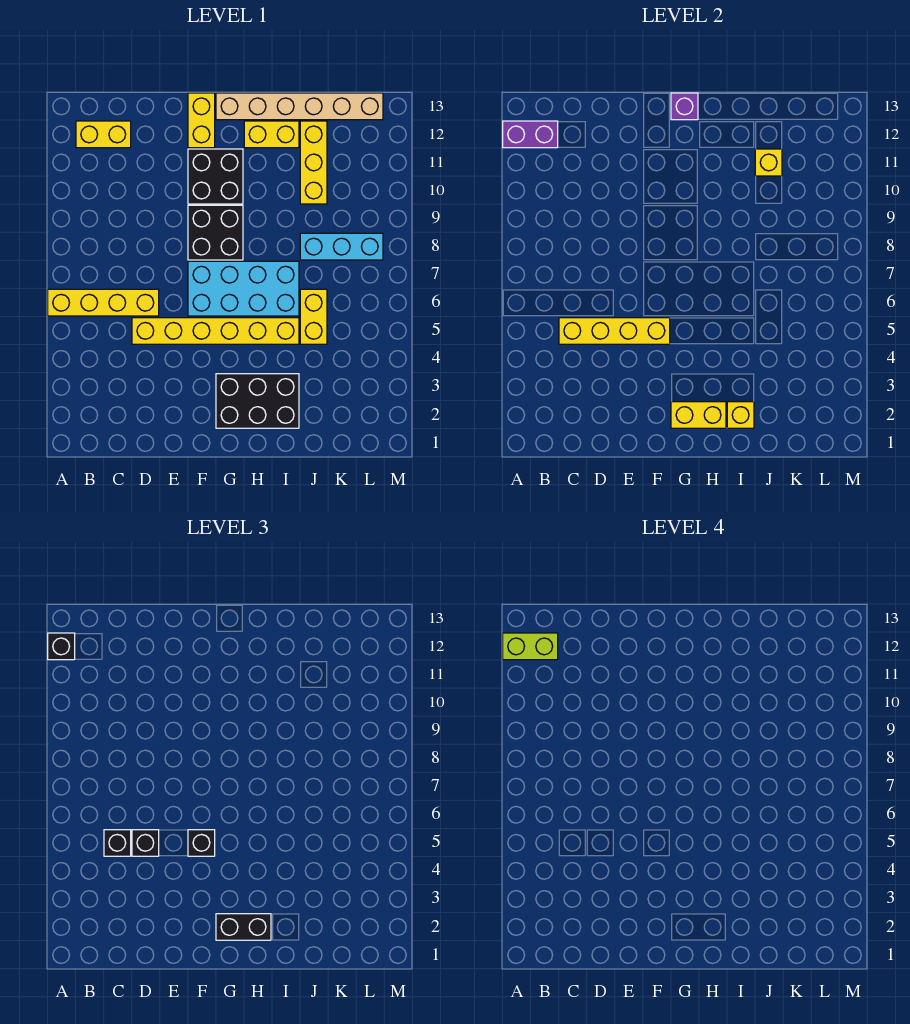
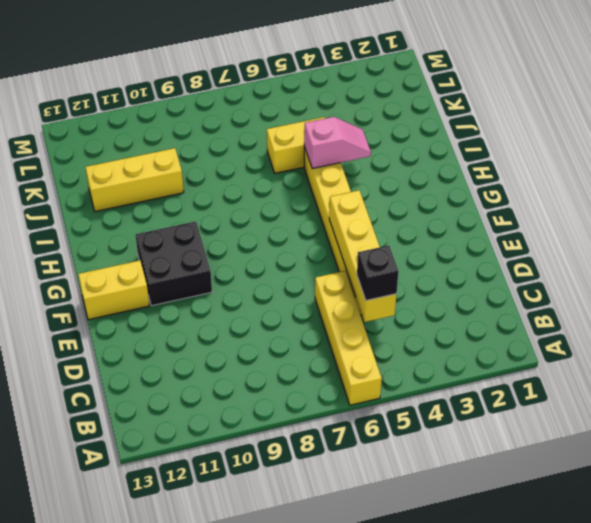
pink slope I4:I5 level 2 top 5 -> none
none -> yellow brick B12:C12 level 1
none -> cyan brick F6:I7 level 1
none -> black brick F8:G9 level 1

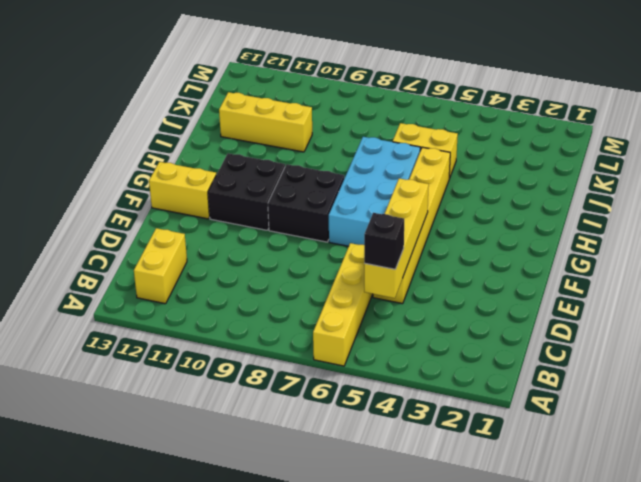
none -> black brick G2:I3 level 1
none -> tan brick G13:L13 level 1
none -> yellow brick H12:I12 level 1

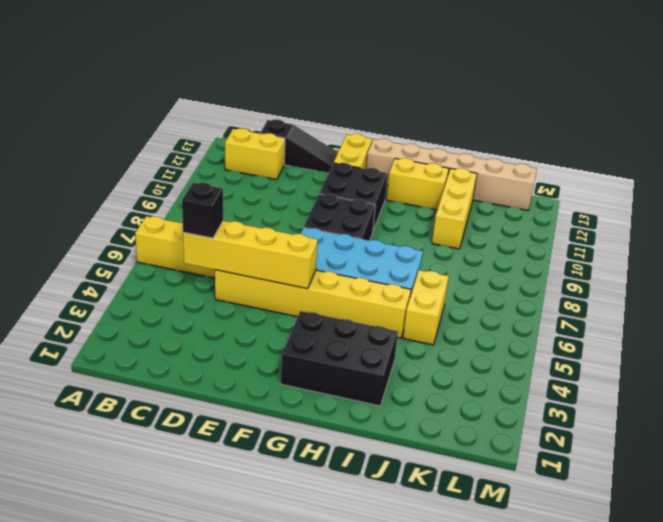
black slope C13:E13 level 1 top C -> none
none -> cyan brick J8:L8 level 1
none -> purple brick A12:B12 level 2
none -> yellow brick G2:H2 level 2

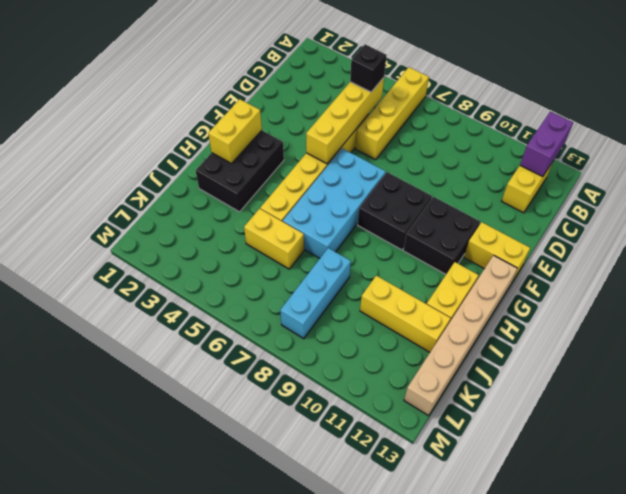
none -> purple brick G13 level 2
none -> yellow brick I2 level 2
none -> yellow brick J11 level 2

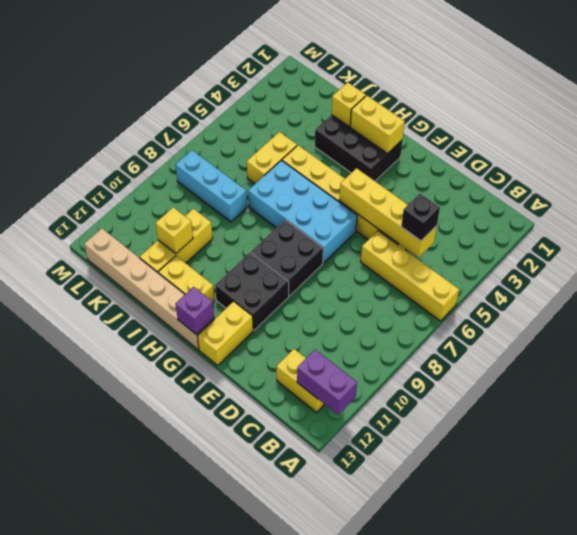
none -> black brick A12 level 3
none -> black brick D5 level 3
none -> black brick F5 level 3

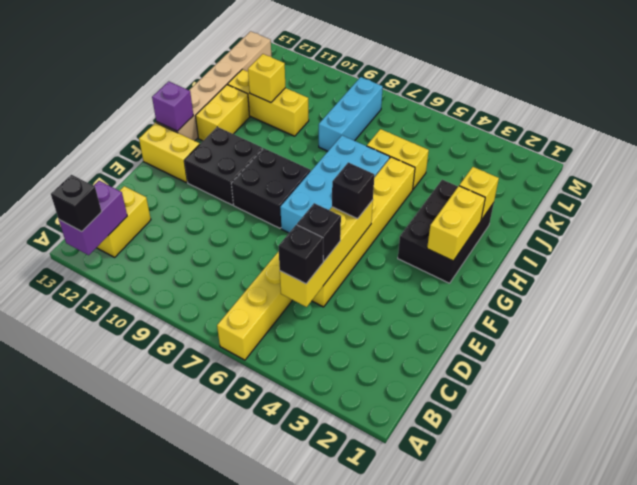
none -> black brick G2:H2 level 3
none -> lime brick A12:B12 level 4

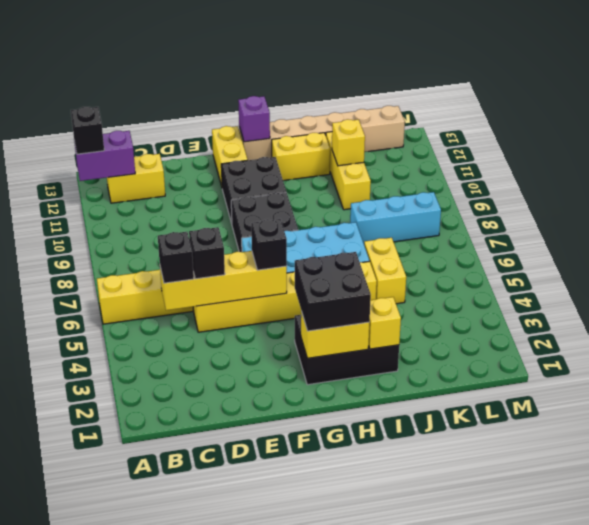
black brick G2:H3 level 3 -> black brick G2:H2 level 3
none -> lime brick A12:B12 level 4

